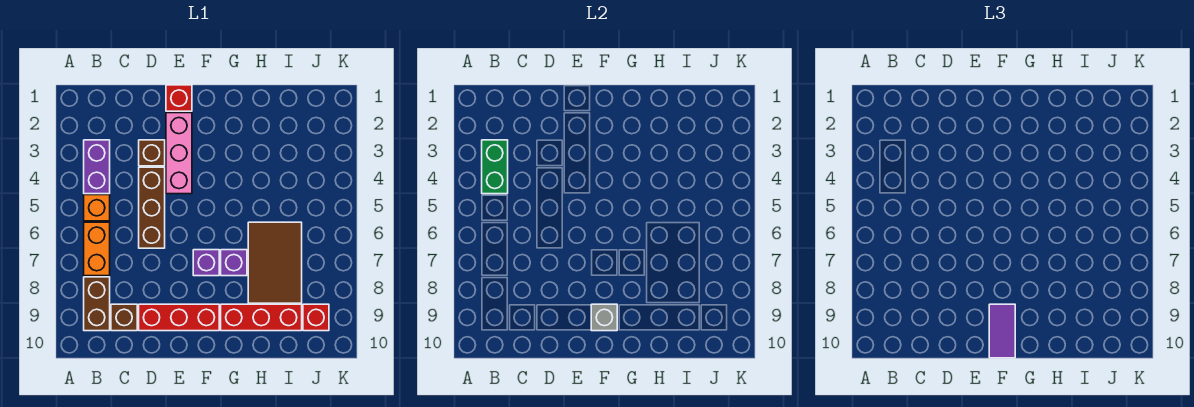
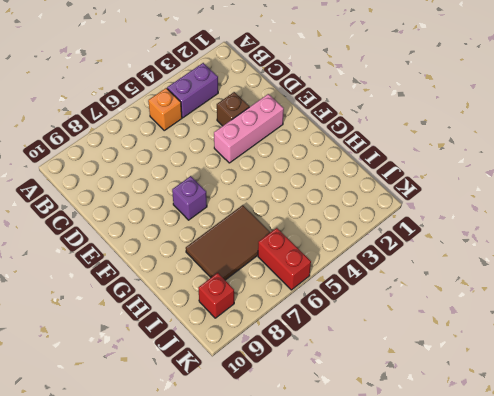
red brick J6:K6 level 1 -> none
none -> orange brick B6:B7 level 1
none -> brown brick B8:B9 level 1
none -> brown brick C9 level 1

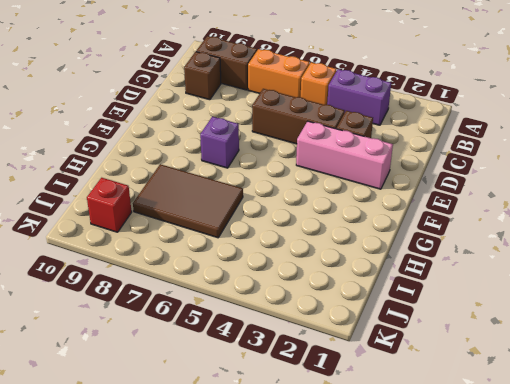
none -> red brick D9:F9 level 1
none -> red brick E1 level 1
none -> purple brick G7 level 1

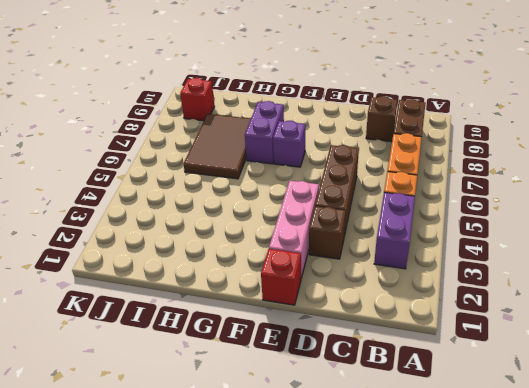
purple brick G7:G8 level 1 -> purple brick G7 level 1
none -> red brick D9:F9 level 1
none -> red brick G9:I9 level 1
none -> green brick B3:B4 level 2

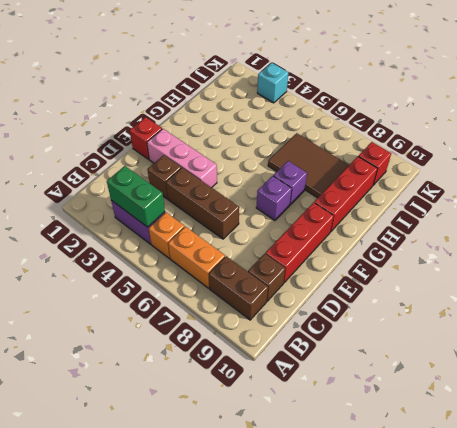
cyan brick K3 level 1 -> none
none -> grey brick F9 level 2
none -> purple tile F9:F10 level 3

